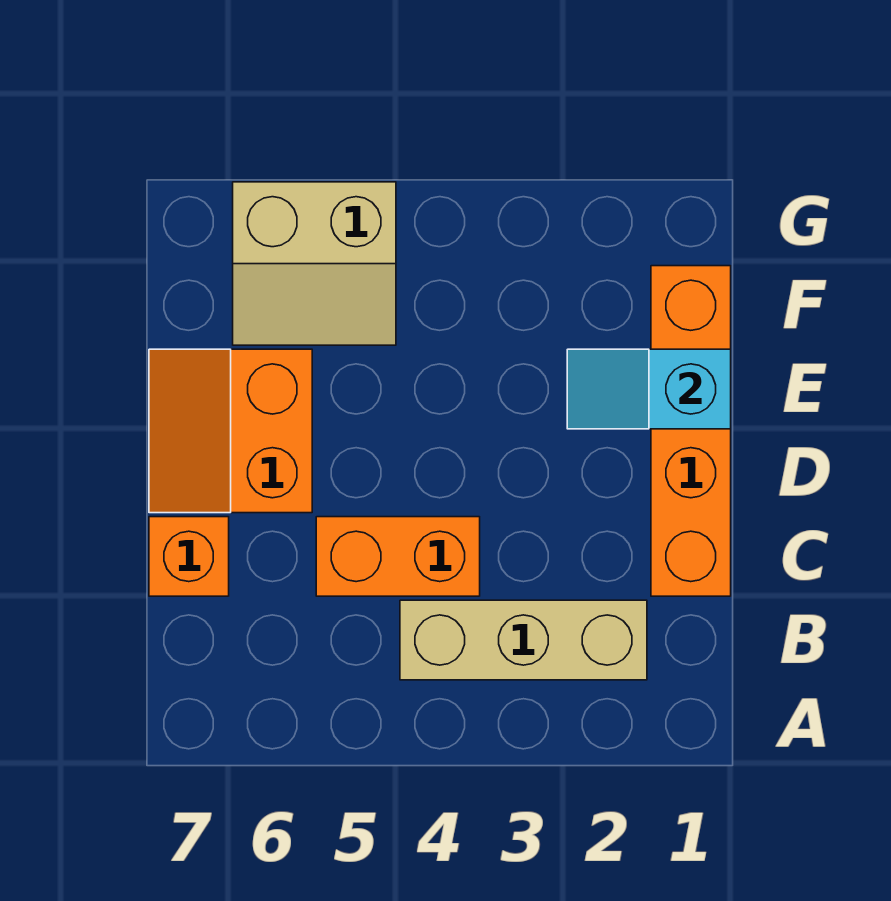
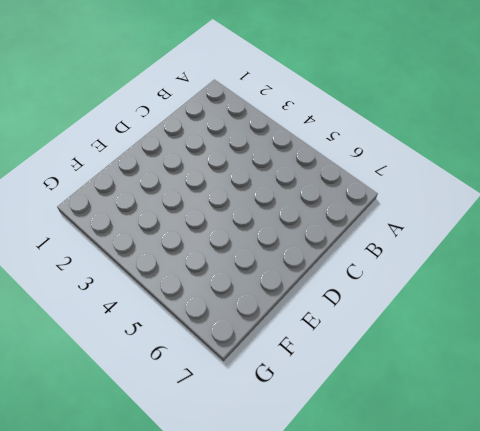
none -> tan brick B2:B4 level 1
none -> orange brick C1:F1 level 1

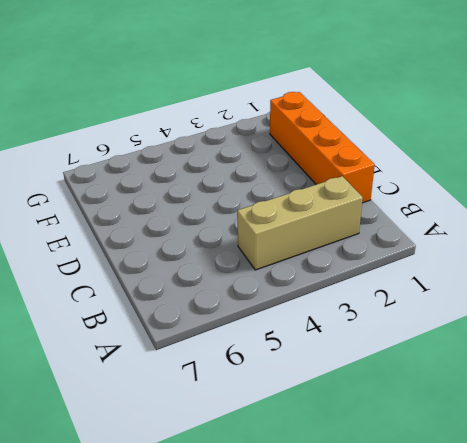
none -> orange brick C4:C5 level 1
none -> orange brick C7 level 1

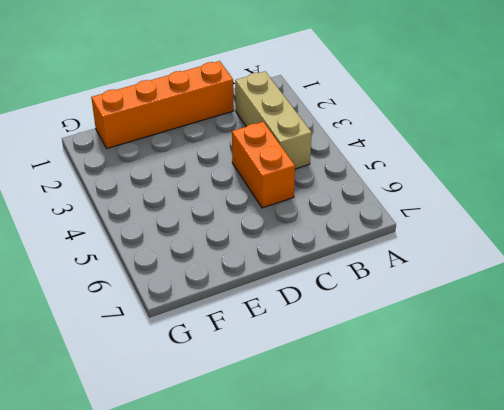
none -> orange brick C7 level 1
none -> orange slope D6:E7 level 1 top 6

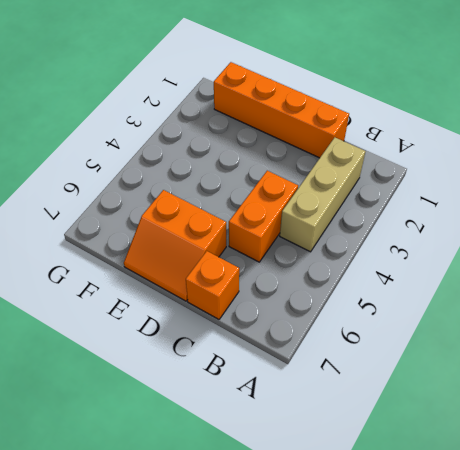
none -> tan slope F5:G6 level 1 top G
none -> cyan slope E1:E2 level 2 top 1

